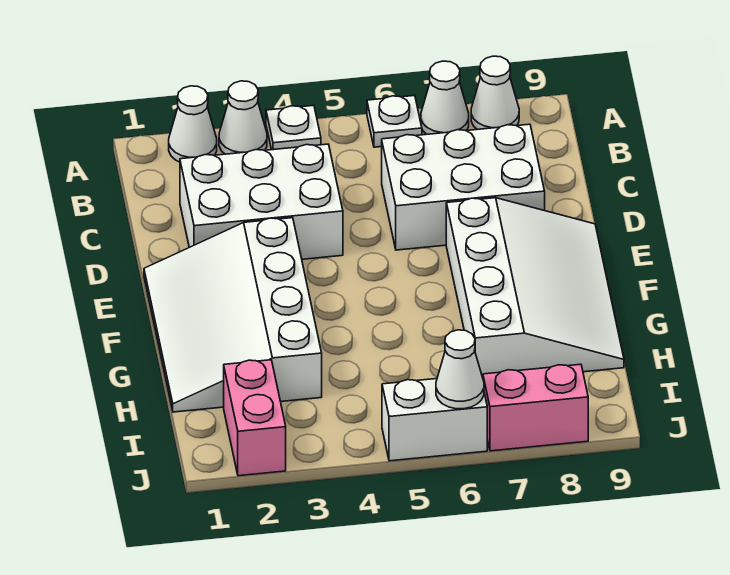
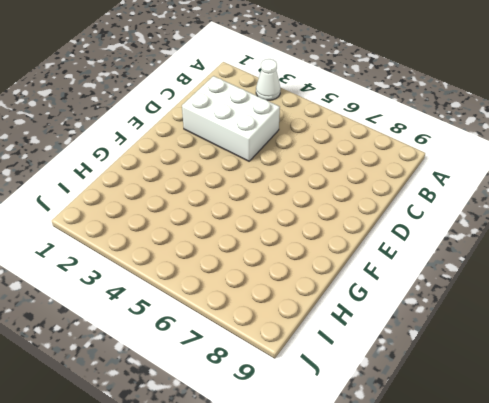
none -> white cone A2 level 1
none -> white plate A4 level 1
none -> white plate A6 level 1

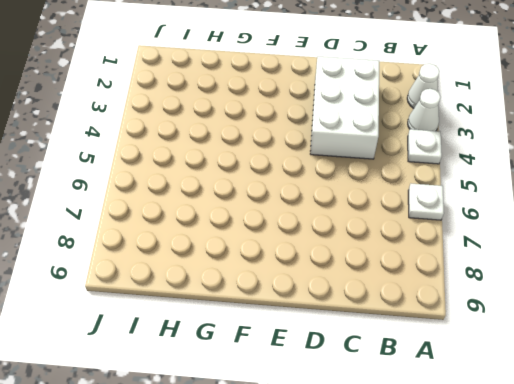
none -> white cone A7 level 1
none -> white cone A8 level 1
none -> white brick C6:D8 level 1

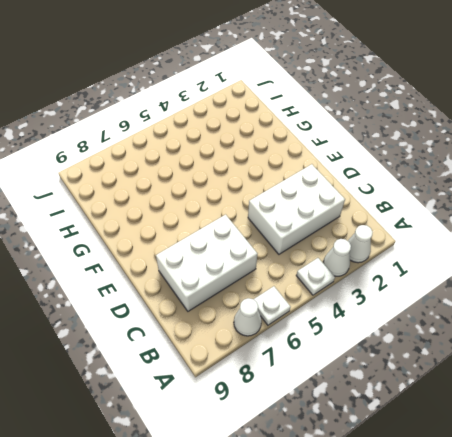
none -> white cone A8 level 1
none -> white slope E1:H3 level 1 top 3
none -> white slope E7:H9 level 1 top 7

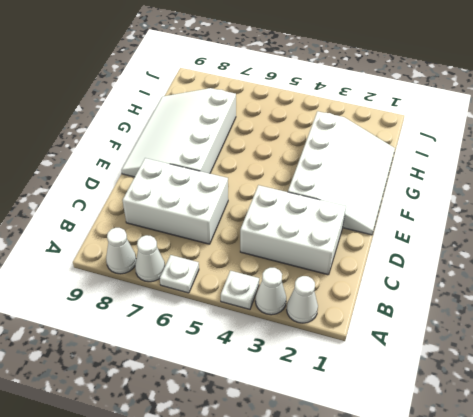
none -> pink brick I2:J2 level 1
none -> white brick J5:J6 level 1
none -> pink brick J7:J8 level 1

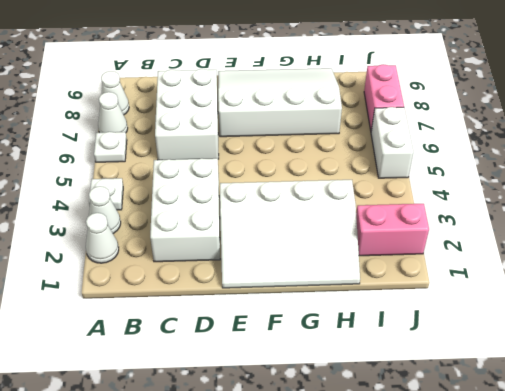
none -> white cone J6 level 2

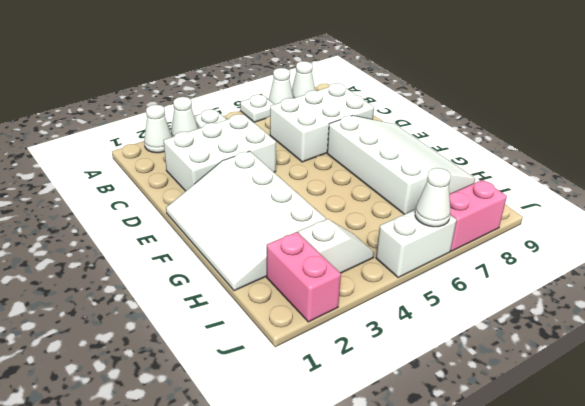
white slope I3:I4 level 1 top 3 -> none

